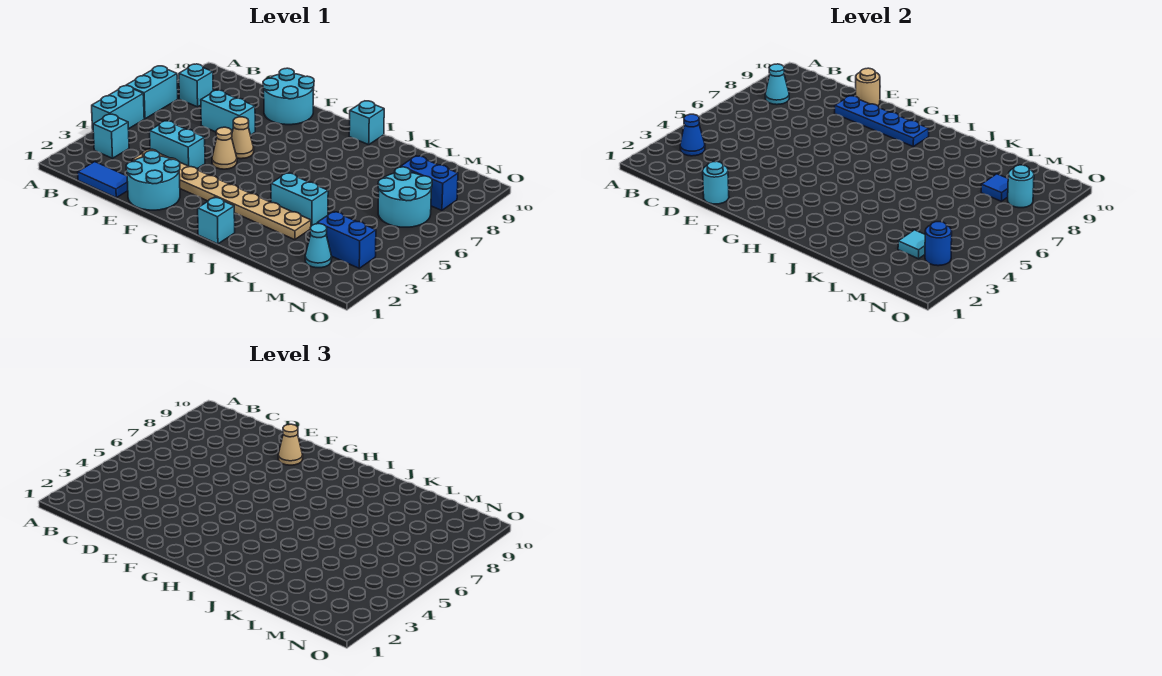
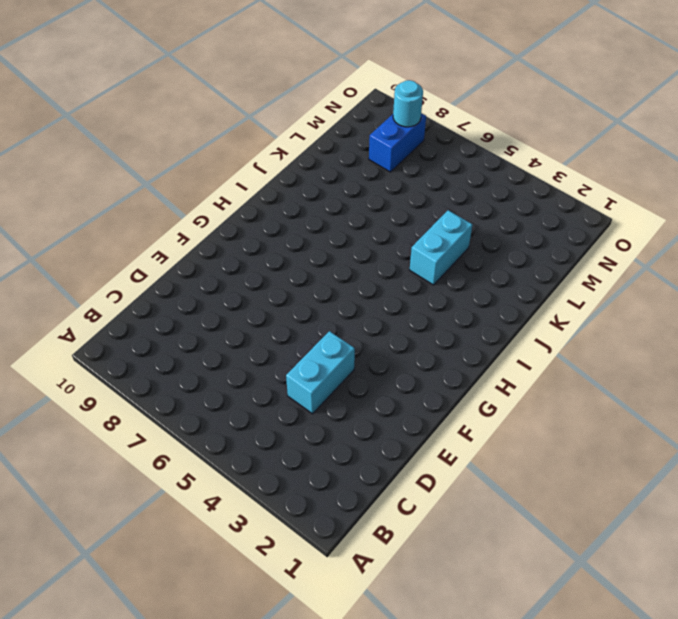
none -> cyan brick A4:A5 level 1
none -> cyan brick A6:A7 level 1
none -> cyan brick B3 level 1

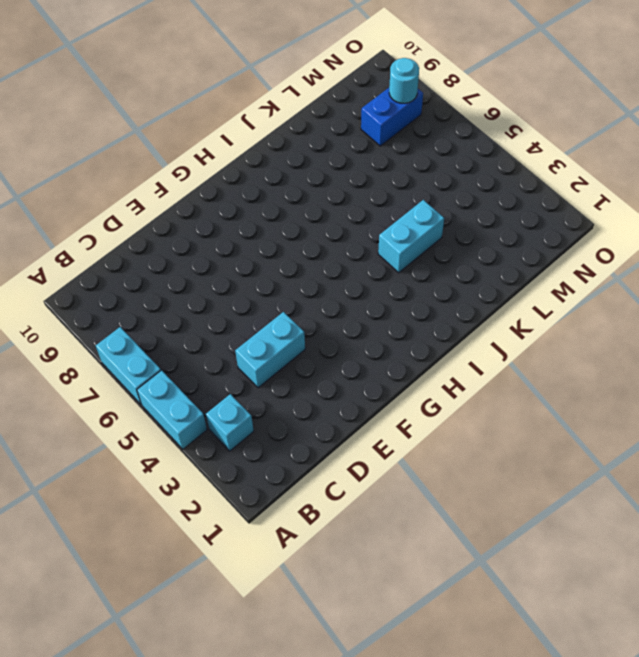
none -> cyan brick B8 level 1
none -> blue tile C1:D1 level 1
none -> tan plate D3:K3 level 1

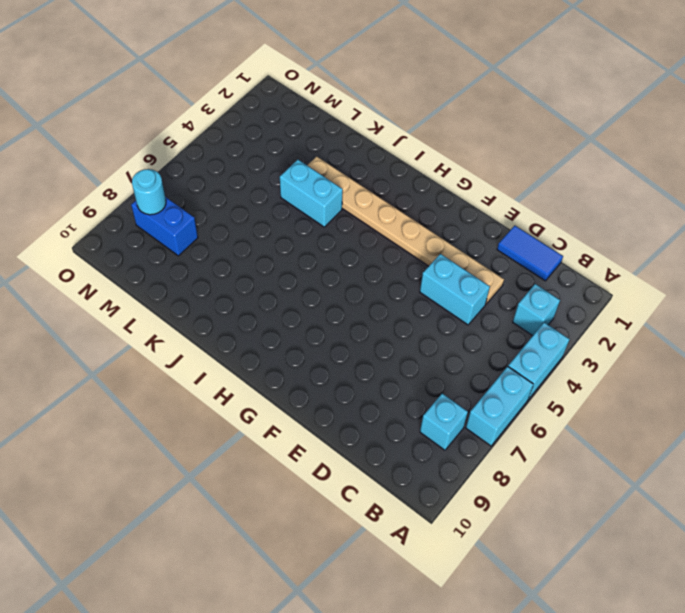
none -> cyan brick D7:E7 level 1
none -> cyan round brick E1:F2 level 1
none -> cyan round brick E9:F10 level 1

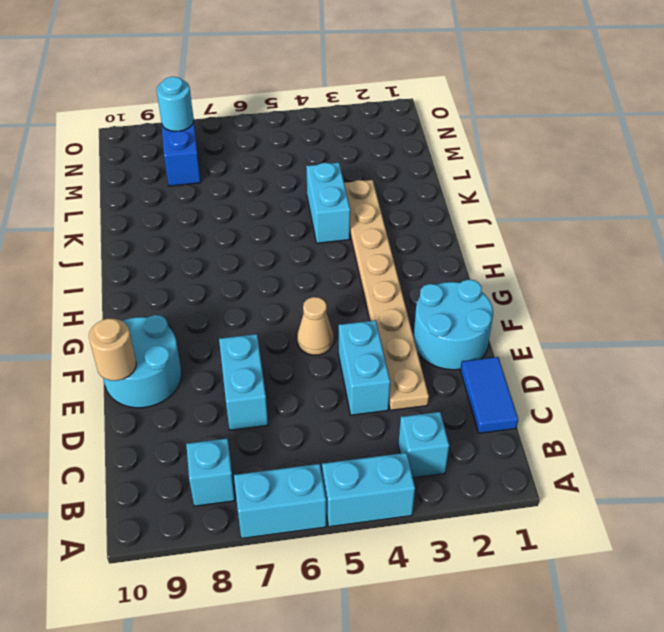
none -> tan cone F6 level 1
none -> cyan brick I1 level 1
none -> cyan brick I10 level 1

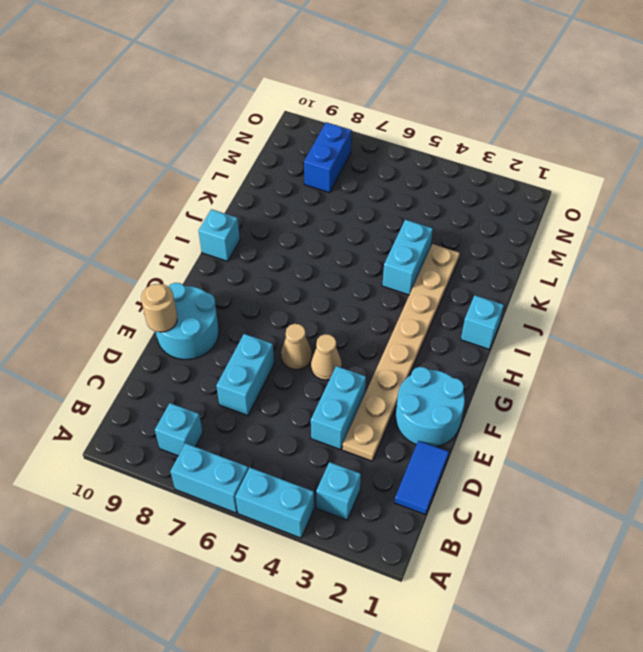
none -> cyan cone M2 level 1
none -> blue brick M3:N3 level 1
none -> cyan round brick M6:N7 level 1

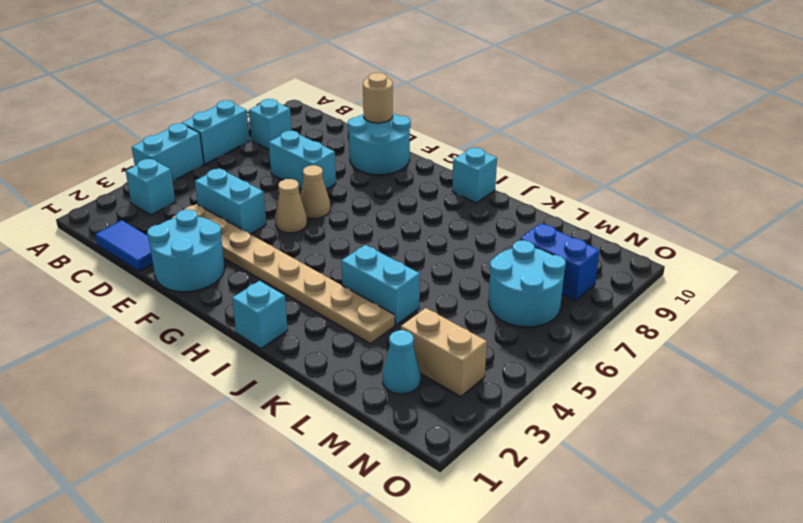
tan brick M3:N3 level 1 -> blue brick M3:N3 level 1
none -> blue cone B3 level 2
none -> cyan cone B8 level 2
none -> cyan round brick E1 level 2

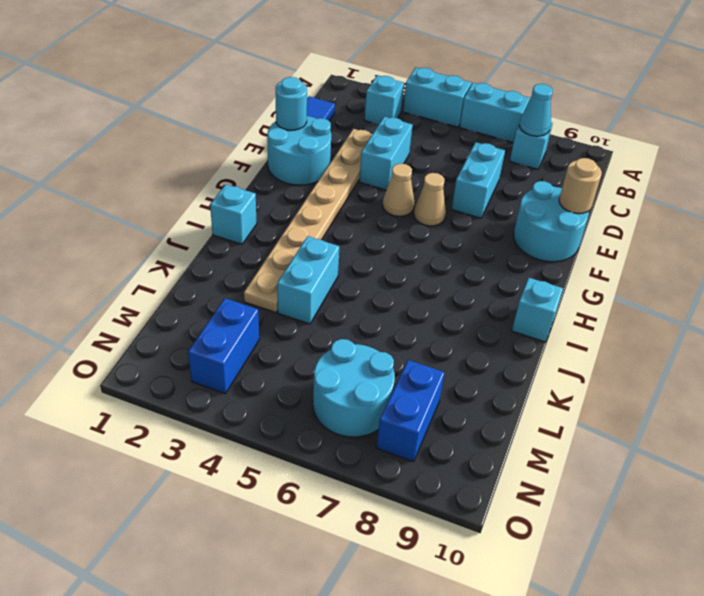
none -> cyan cone M2 level 1
none -> blue cone B3 level 2
none -> blue plate E9:H9 level 2

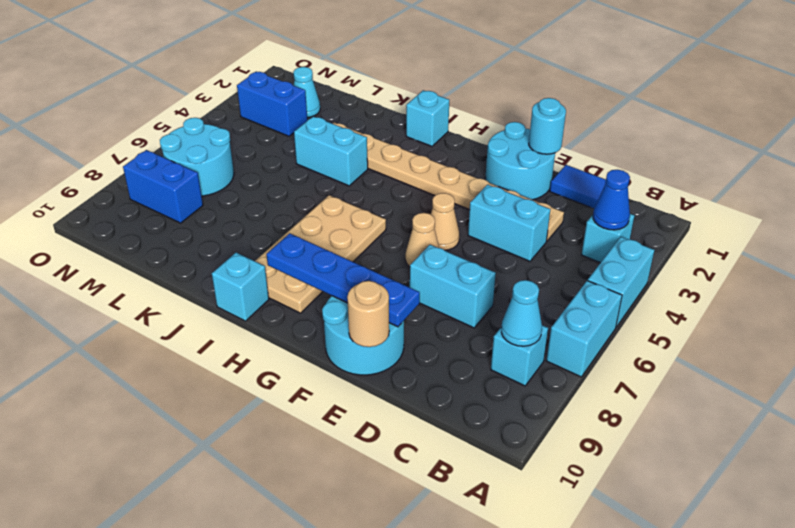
tan plate H6:I9 level 1 -> none
none -> cyan tile M3 level 2
none -> blue tile M8 level 2
none -> blue round brick N3 level 2

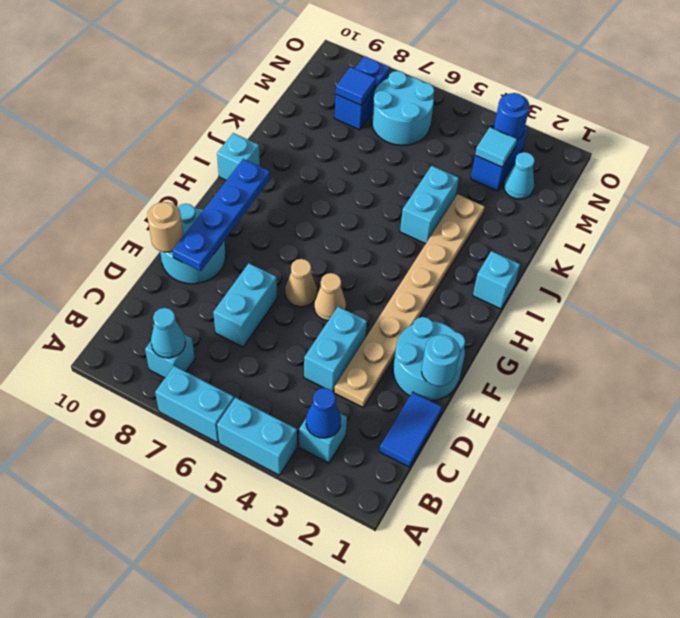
none -> cyan round brick N8 level 2
none -> tan cone F9 level 3

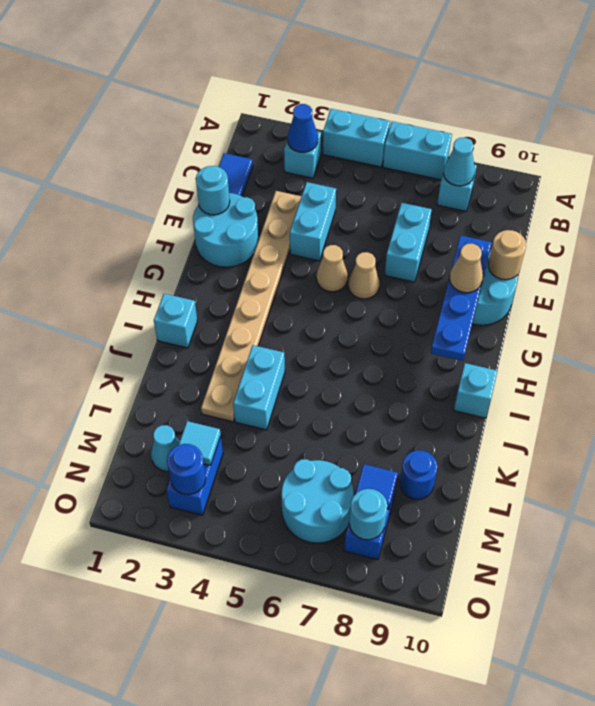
blue round brick L9 level 1 -> none

